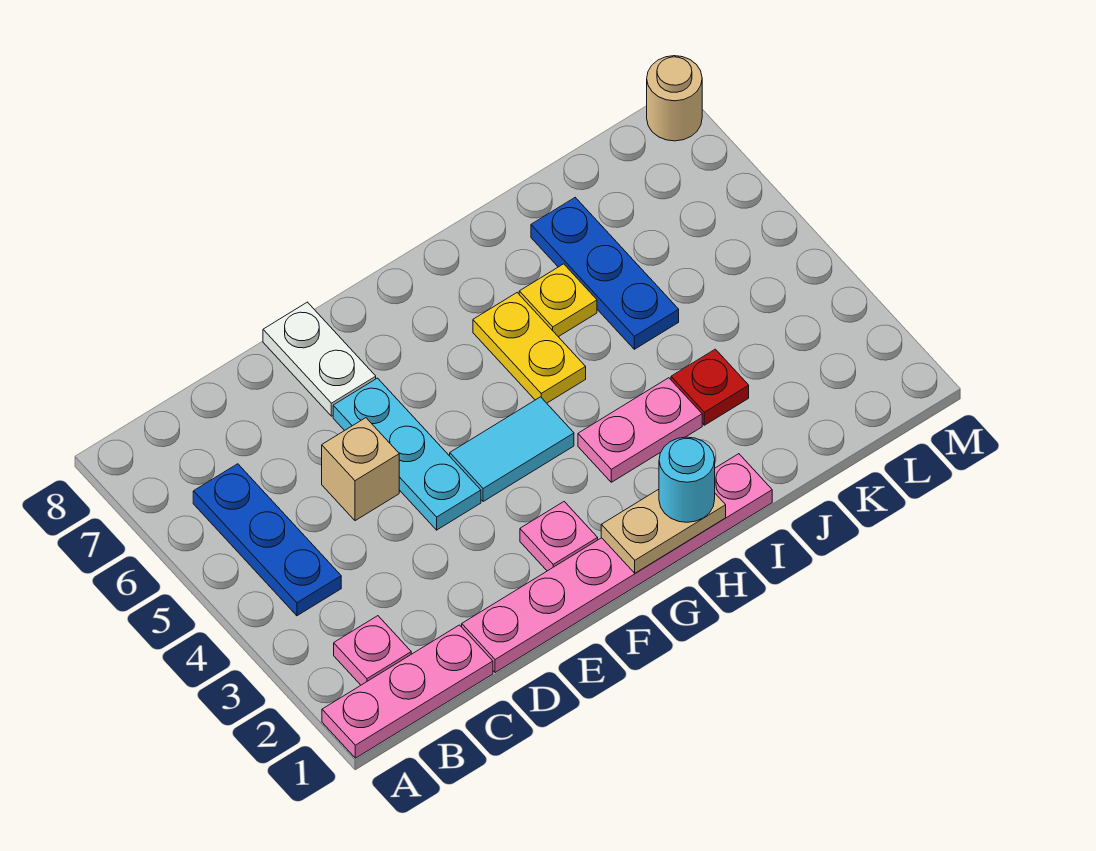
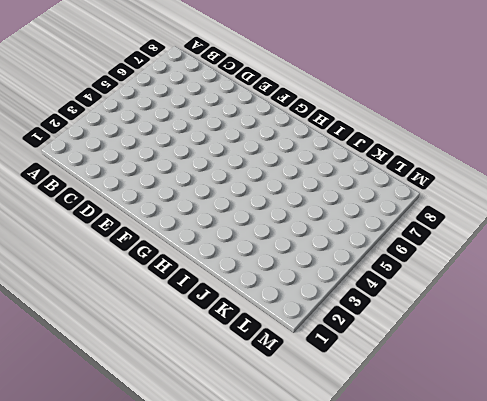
none -> pink plate A1:C1 level 1
none -> pink plate B2 level 1
none -> blue plate B4:B6 level 1

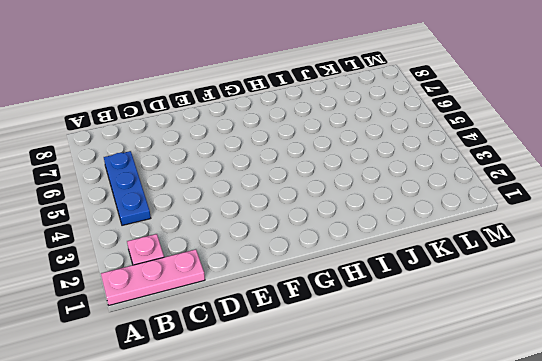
none -> pink plate D1:I1 level 1
none -> tan brick D5 level 1
none -> cyan plate E4:E6 level 1

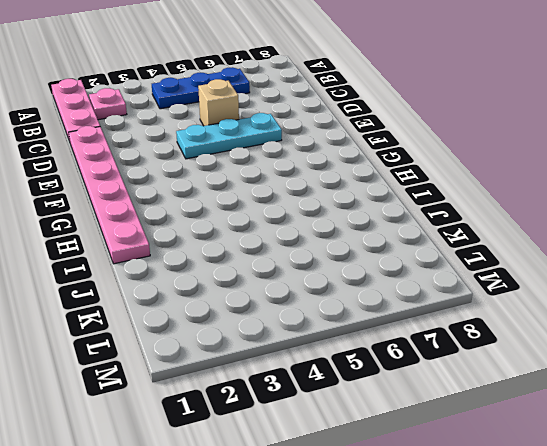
none -> white plate E7:E8 level 1
none -> pink plate F2 level 1
none -> cyan tile F4:G4 level 1

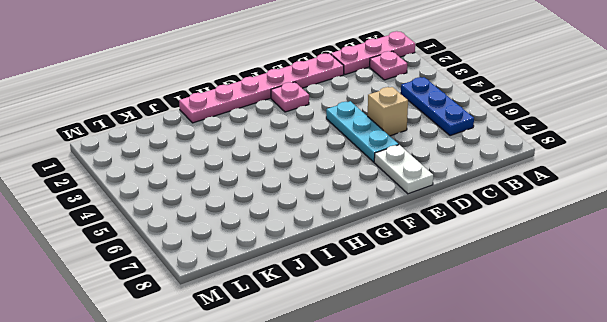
none -> cyan tile F4:G4 level 1
none -> pink plate H3:I3 level 1
none -> yellow plate H5:H6 level 1

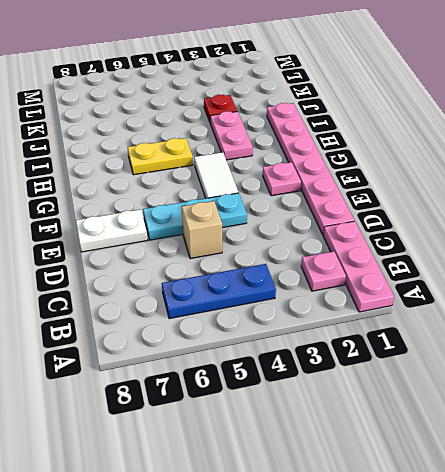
white tile F4:G4 level 1 -> cyan tile F4:G4 level 1
none -> yellow plate I6 level 1
none -> blue plate J5:J7 level 1
none -> tan round brick M8 level 1

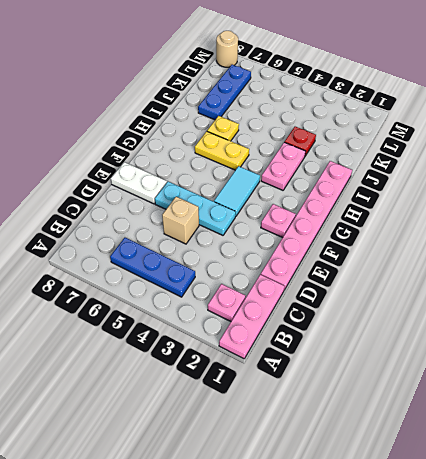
blue plate J7:L7 level 1 -> blue plate J5:J7 level 1
none -> tan plate G1:H1 level 2
none -> cyan round brick H1 level 3

